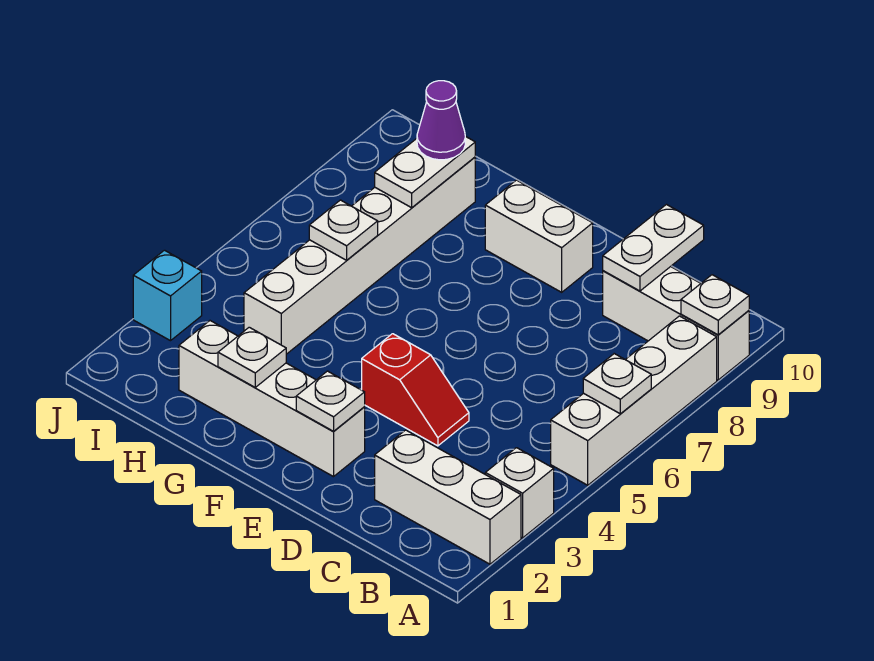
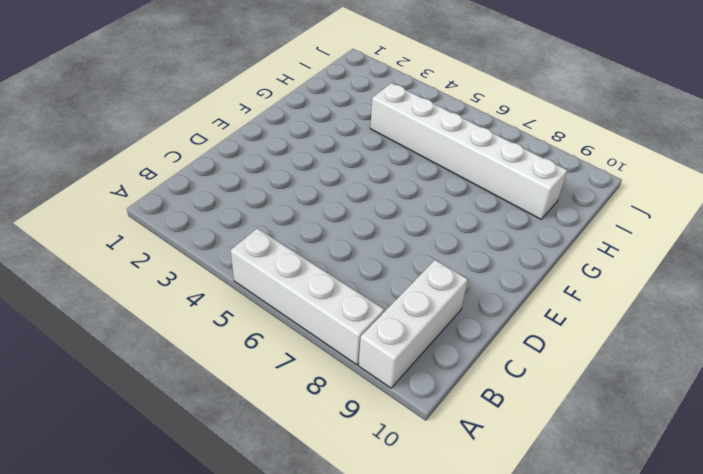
none -> white brick A2:C2 level 1
none -> white brick A3 level 1
none -> red slope D4:E4 level 1 top E

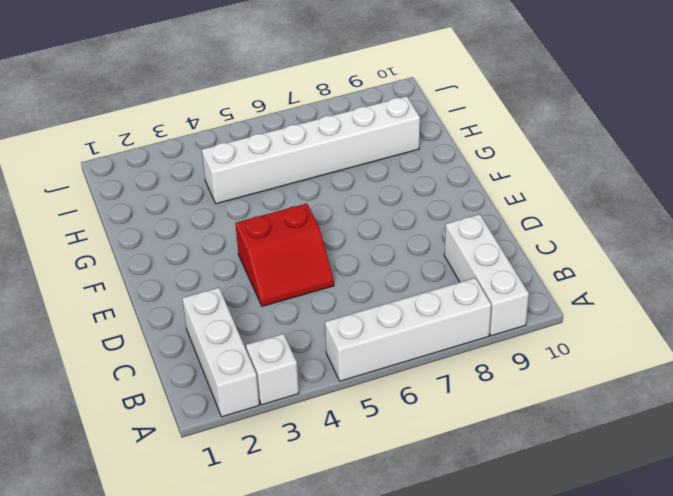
red slope D4:E5 level 1 top E -> red slope D4:E4 level 1 top E
none -> white brick E2:H2 level 1
none -> white brick E9:F9 level 1
none -> cyan brick J3 level 1

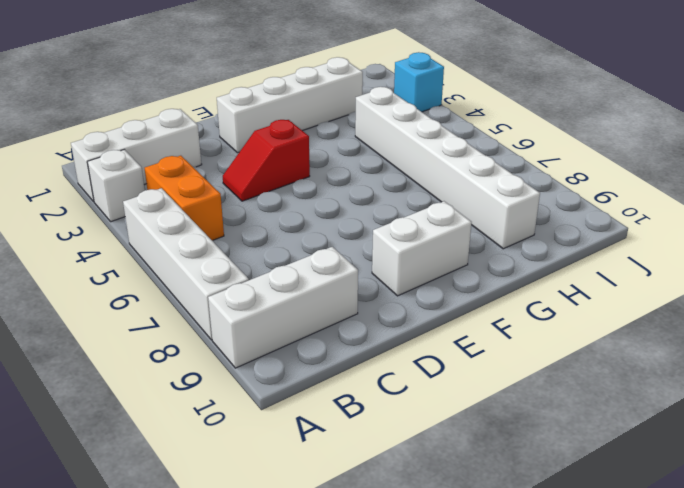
orange brick B4:B5 level 1 -> none
none -> white plate A6 level 2
none -> white plate A9 level 2
none -> white plate C9:C10 level 2

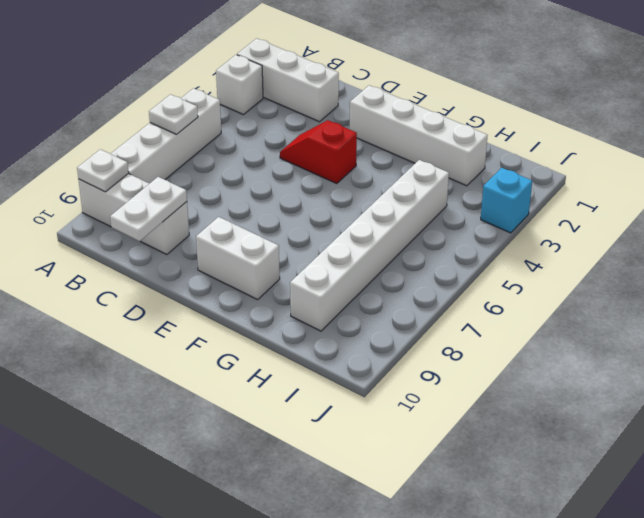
none -> white plate E2 level 2
none -> white plate G2 level 2
none -> white plate H6 level 2

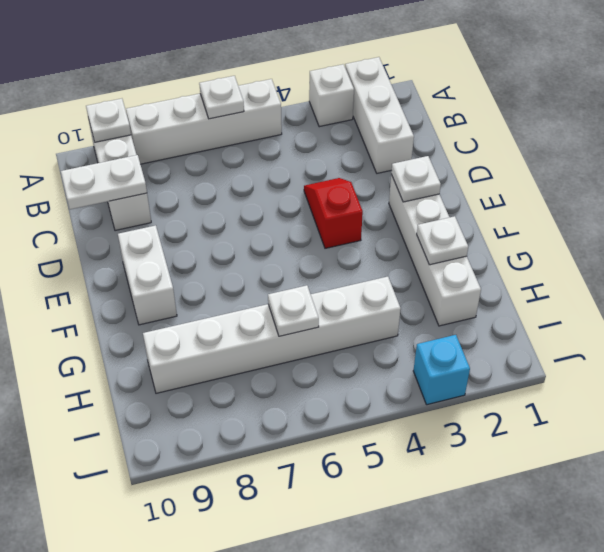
none -> white plate H8:H9 level 2
none -> purple cone H9 level 3

